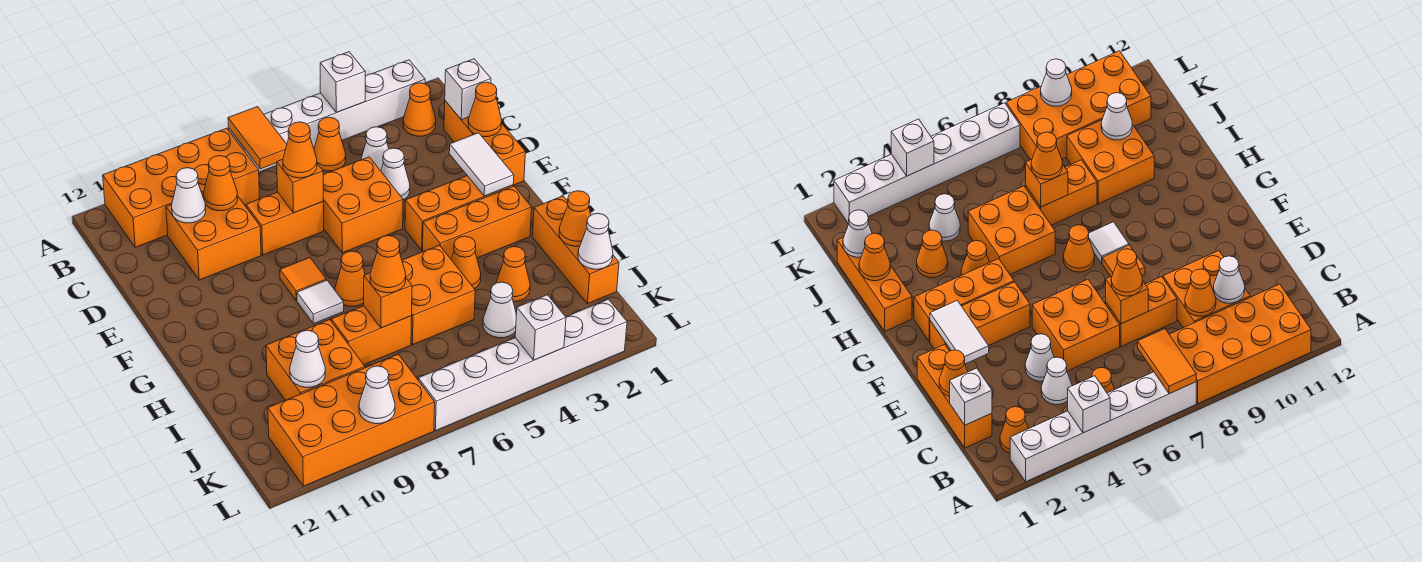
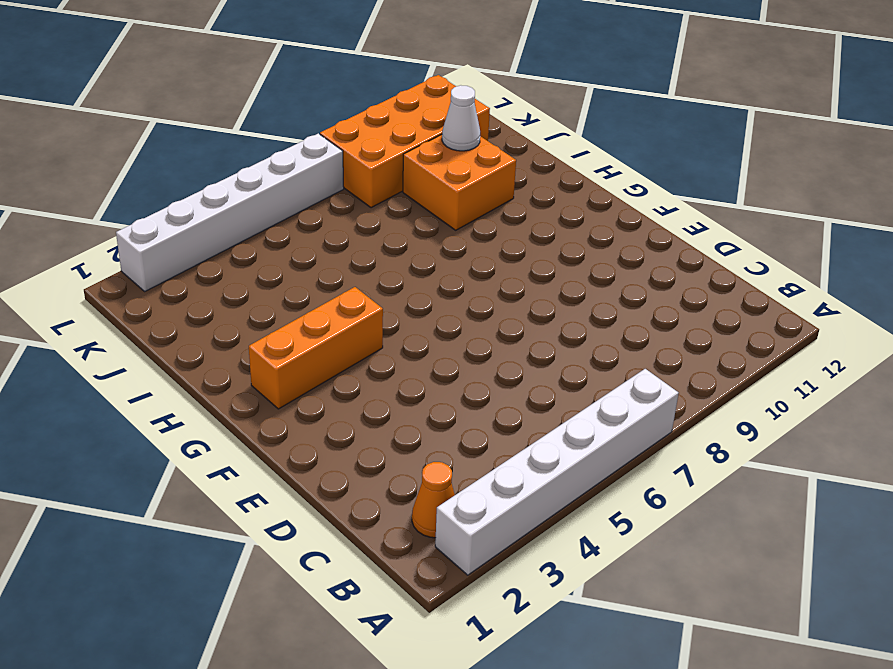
none -> orange brick A8:B11 level 1
none -> orange cone B5 level 1
none -> orange brick C1:E1 level 1
none -> white cone C4 level 1

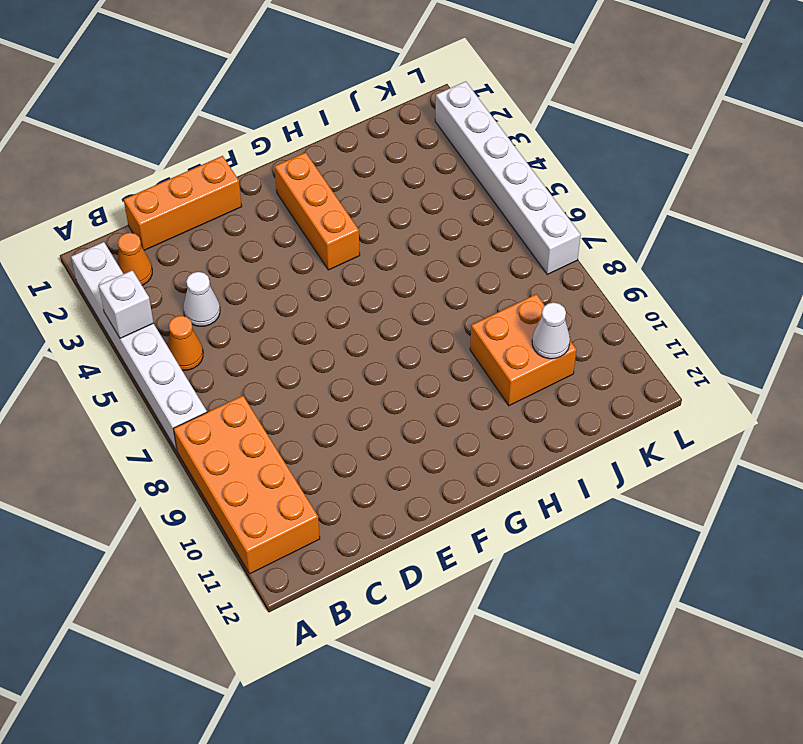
none -> orange brick C9:D10 level 1
none -> white cone D4 level 1
none -> orange brick D5:E6 level 1
none -> orange brick D7:D8 level 1

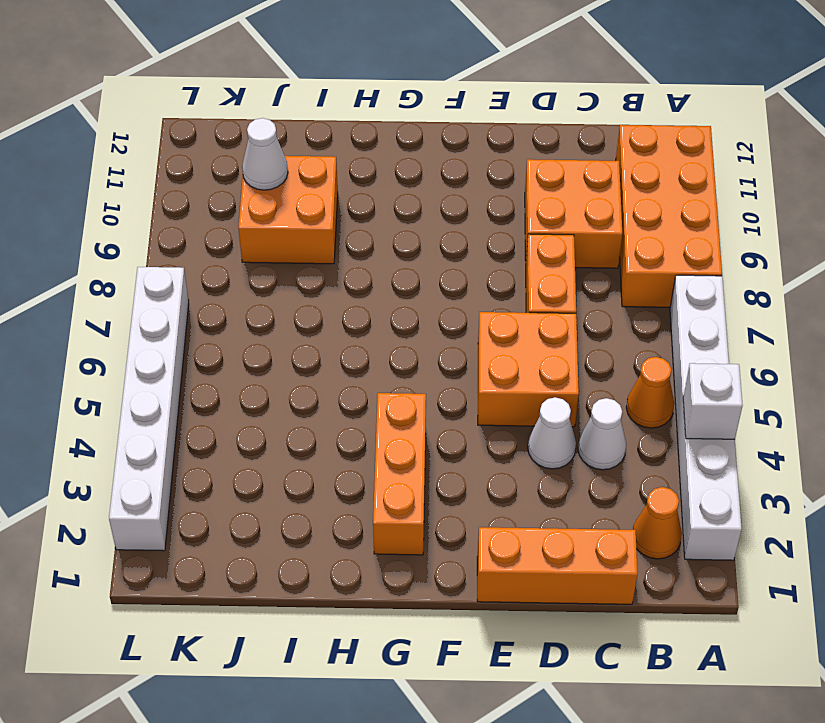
none -> orange brick F2:F4 level 1
none -> orange tile F8 level 1
none -> orange cone G7 level 1
none -> white tile G8 level 1

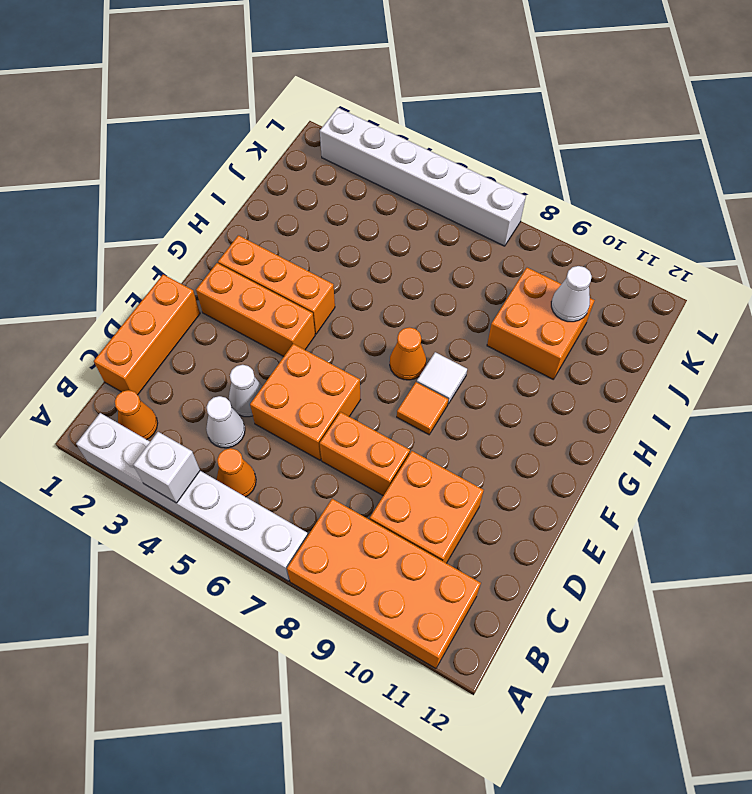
none -> orange brick H1:J1 level 1
none -> orange cone H4 level 1
none -> orange brick H5:I6 level 1
none -> orange cone I3 level 1

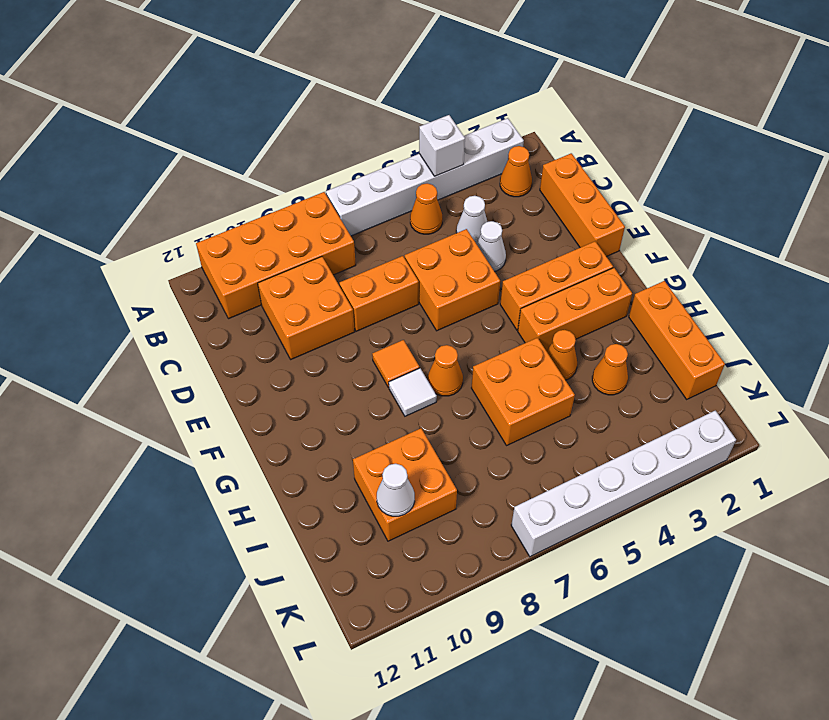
none -> orange brick I7:I8 level 1
none -> white cone J4 level 1
none -> orange brick K8:L11 level 1
none -> orange tile A7:B7 level 2

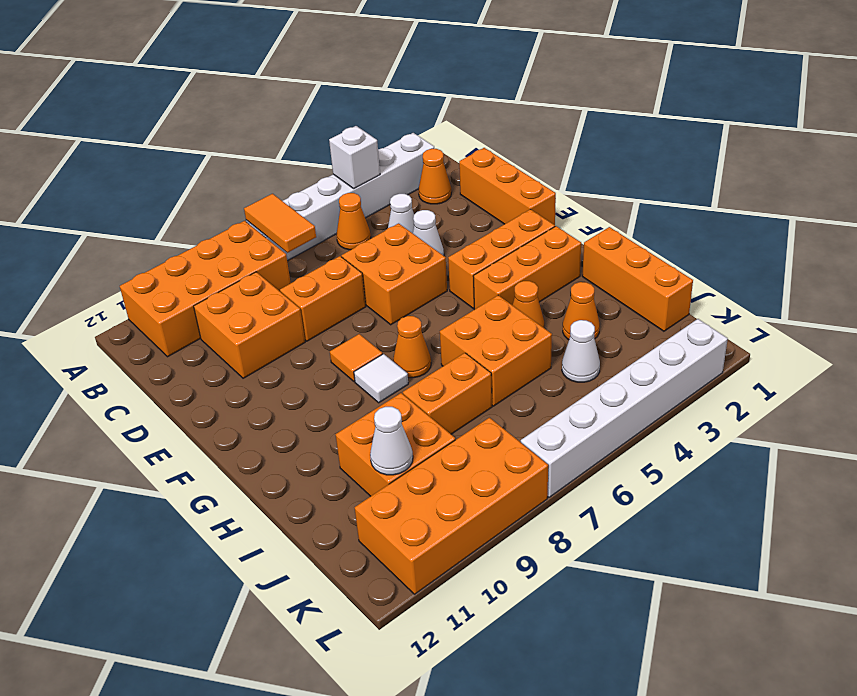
none -> white brick C1 level 2
none -> orange cone C9 level 2
none -> white cone C10 level 2
none -> orange cone D1 level 2

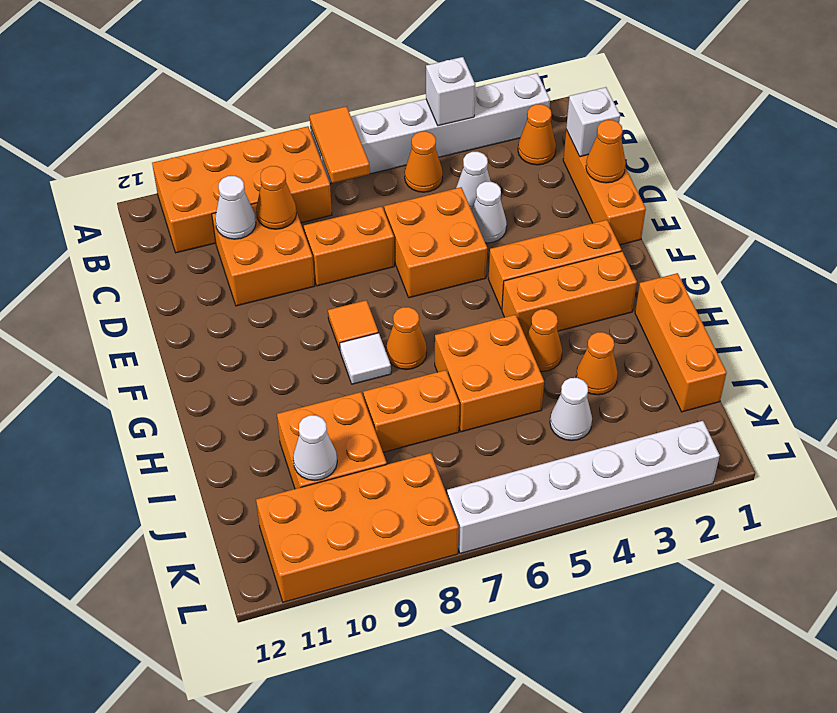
none -> orange brick D7 level 2
none -> white tile E2:F2 level 2
none -> orange cone I1 level 2
none -> orange brick I7 level 2

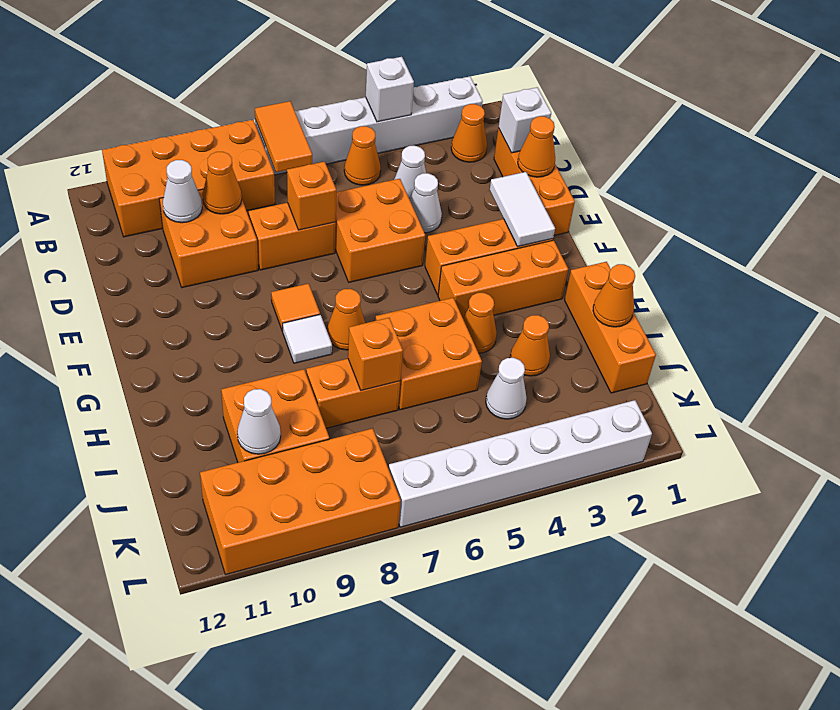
none -> white cone J1 level 2
none -> white brick L4 level 2
none -> white cone L9 level 2
none -> orange cone D7 level 3

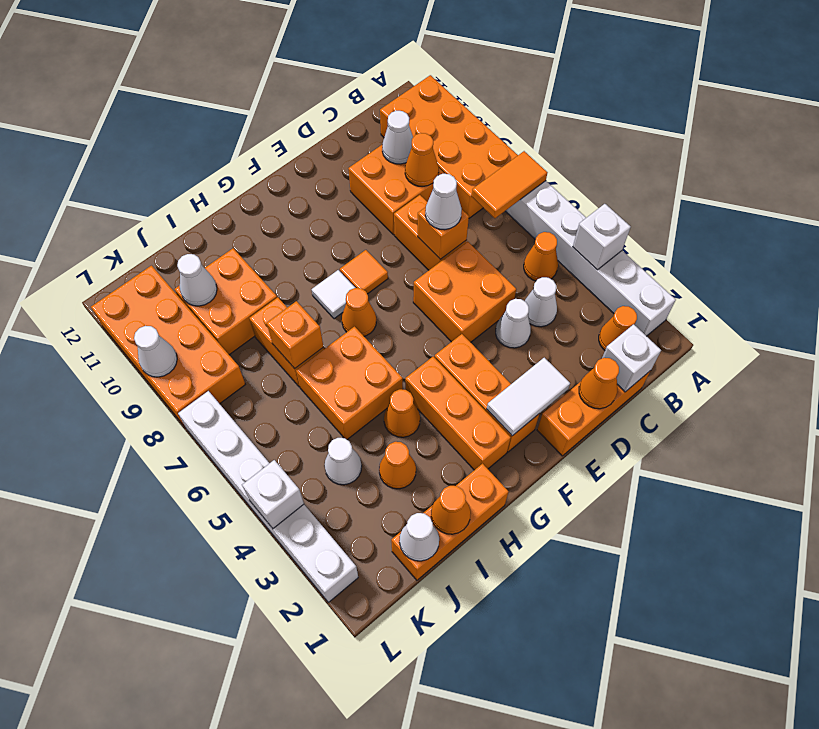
white cone D7 level 3 -> orange cone D7 level 3
none -> orange cone I7 level 3

